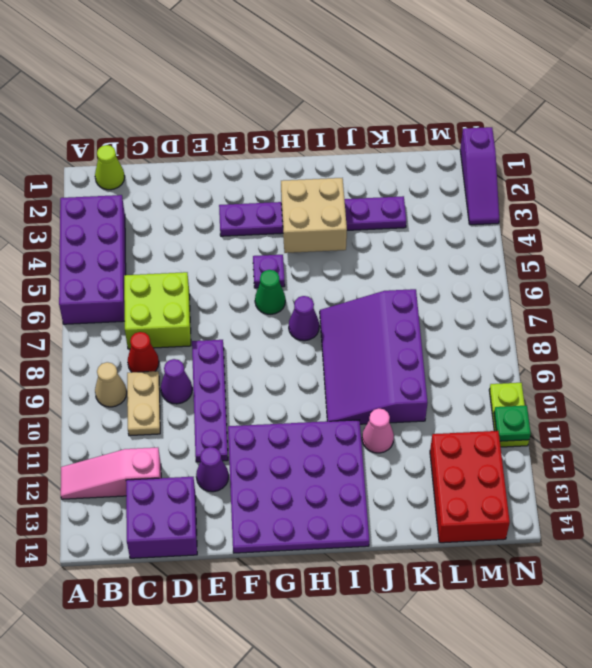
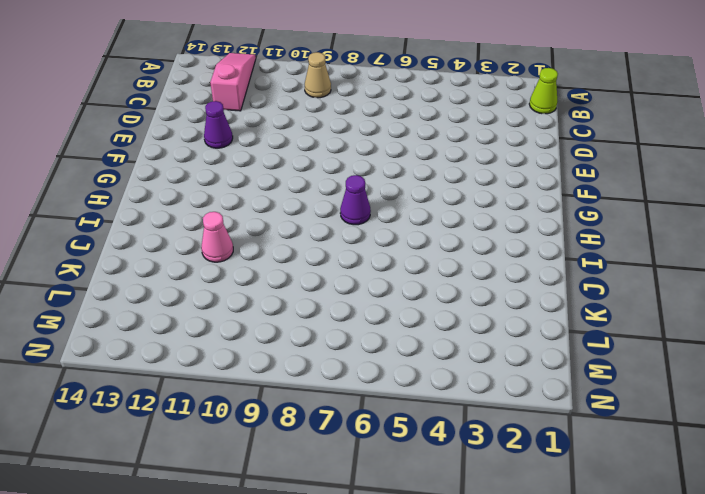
none -> purple brick A3:B6 level 1
none -> lime brick C6:D7 level 1
none -> red cone C8 level 1

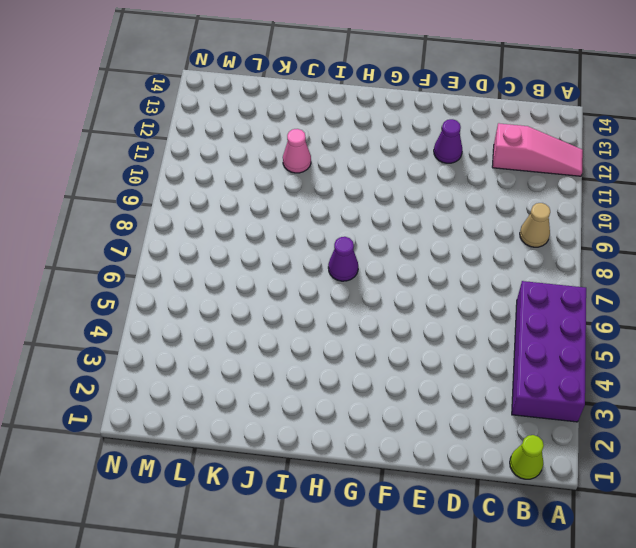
none -> lime brick C6:D7 level 1
none -> red cone C8 level 1
none -> tan plate C9:C10 level 1

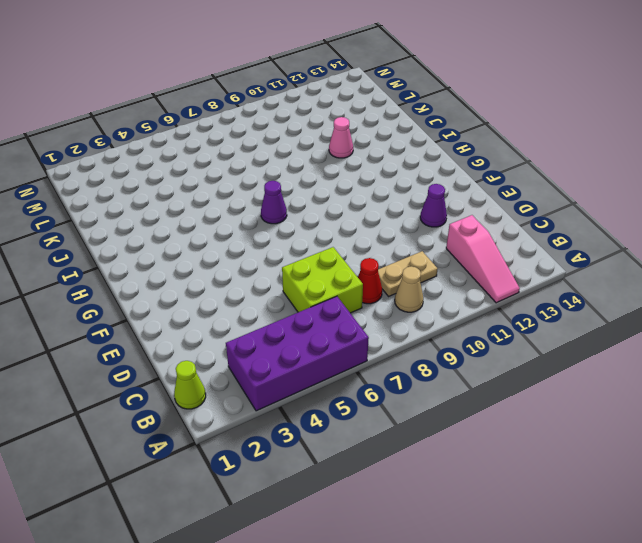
none -> purple brick C13:D14 level 1
none -> purple cone D9 level 1
none -> purple plate E8:E11 level 1

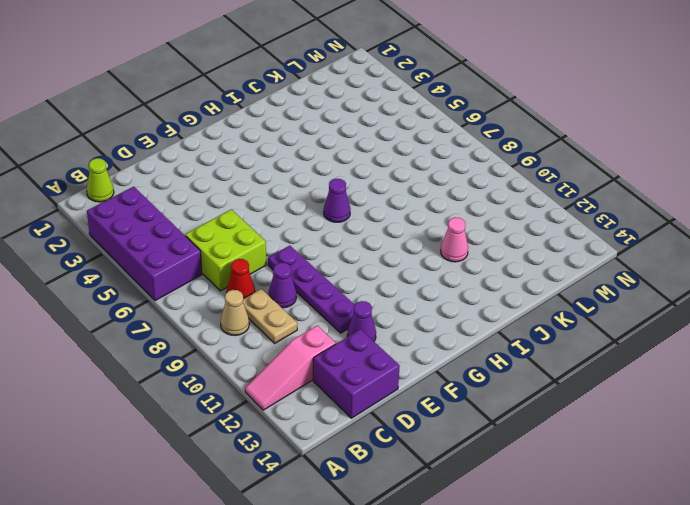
none -> purple plate F3:K3 level 1
none -> purple plate F11:I14 level 1
none -> purple plate G5 level 1

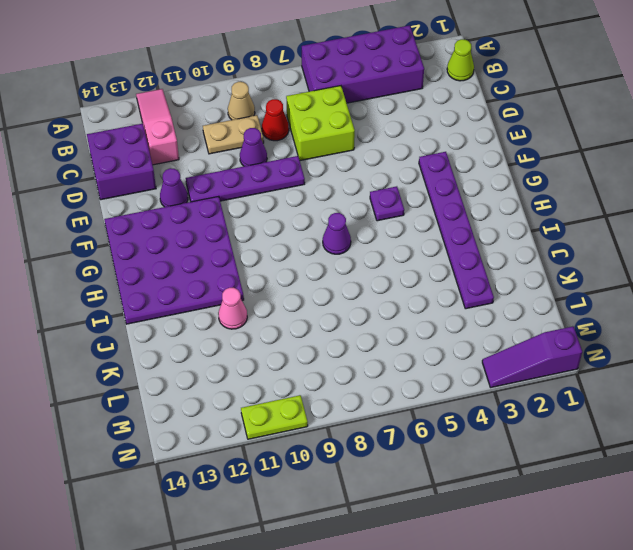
none -> green cone G6 level 1
none -> purple slope I7:K10 level 1 top K
none -> red brick L12:M14 level 1

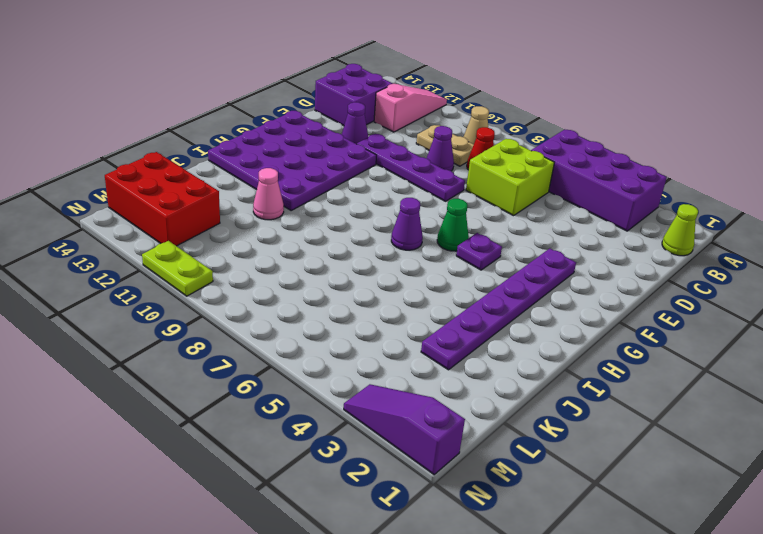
none -> purple slope I7:K10 level 1 top K
none -> tan brick H3:I4 level 2
none -> green plate N11 level 2

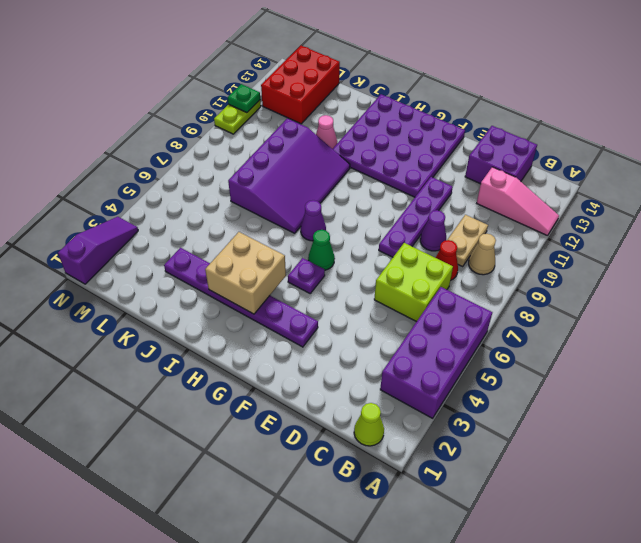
none -> purple cone E12 level 1

